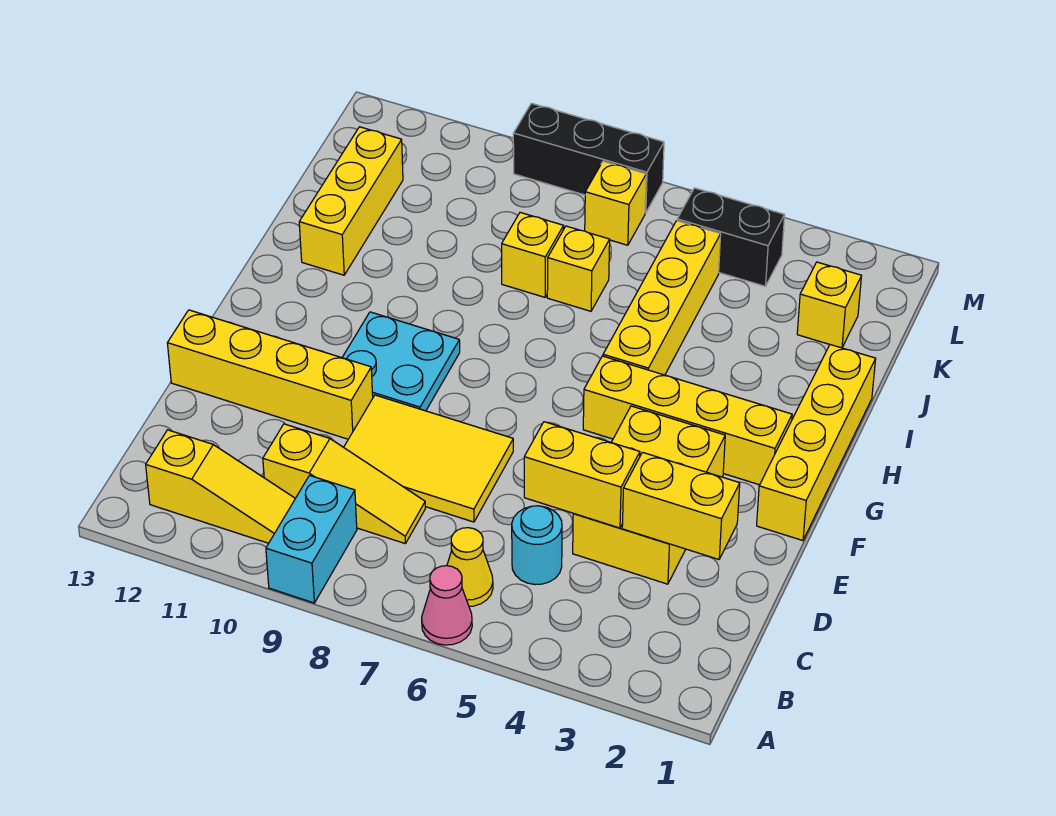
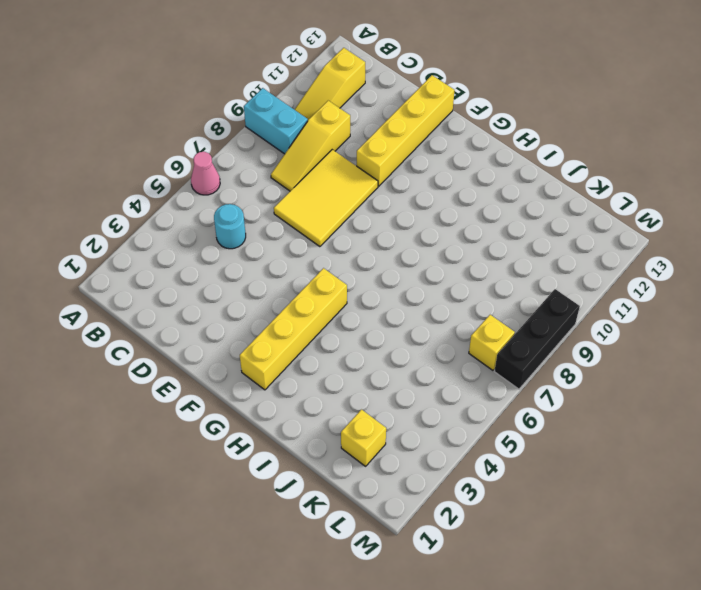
none -> yellow cone B6 level 1
none -> yellow brick D3:F4 level 1
none -> yellow brick F1:I1 level 1

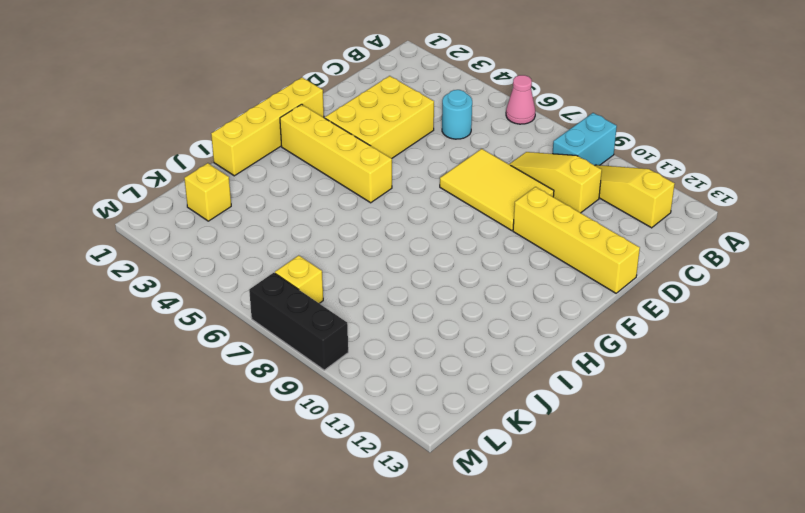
none -> yellow cone B6 level 1
none -> cyan plate F9:G10 level 1
none -> yellow brick H5:K5 level 1

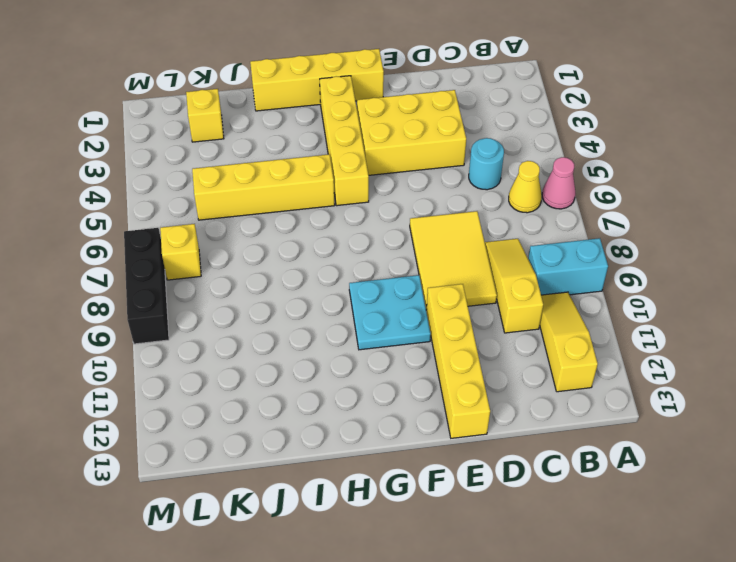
none -> yellow brick I12:K12 level 1
none -> yellow brick J7 level 1
none -> yellow brick J8 level 1

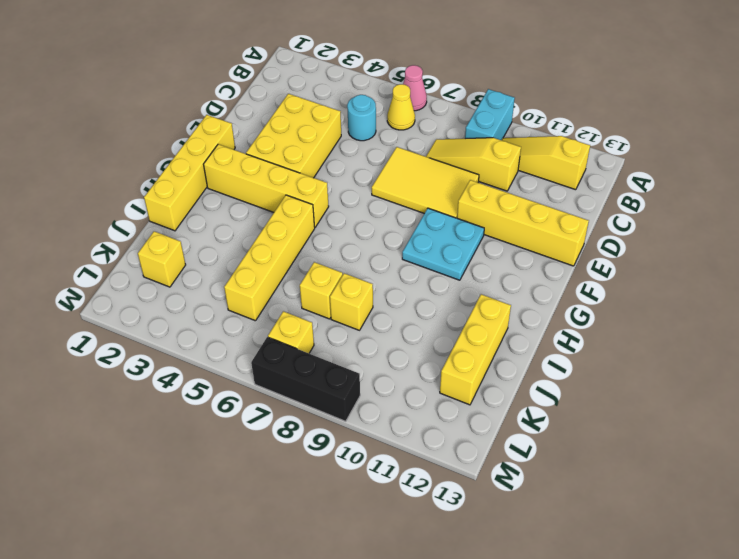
none -> black brick L4:L5 level 1
none -> yellow brick D2:D3 level 2
none -> yellow brick D4:D5 level 2

